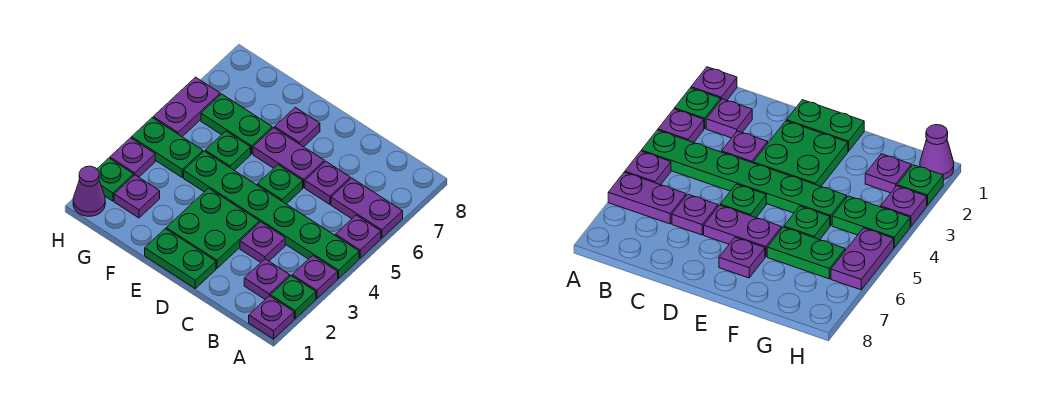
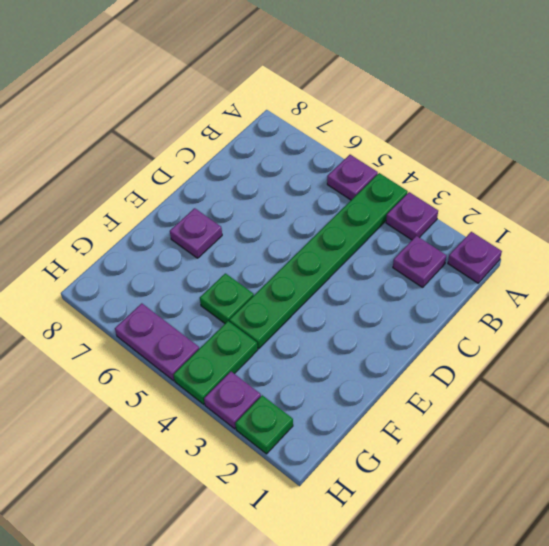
none -> green plate A2 level 1
none -> purple plate A6:B6 level 1
none -> purple plate C3 level 1

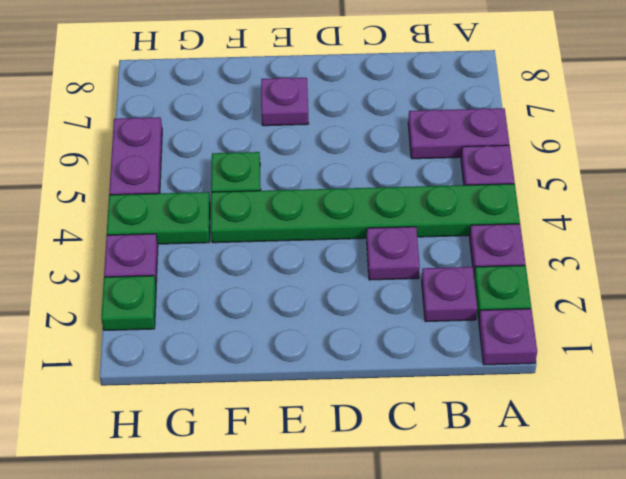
none -> purple plate C6 level 1
none -> green plate D1:E1 level 1
none -> green plate D2:E3 level 1

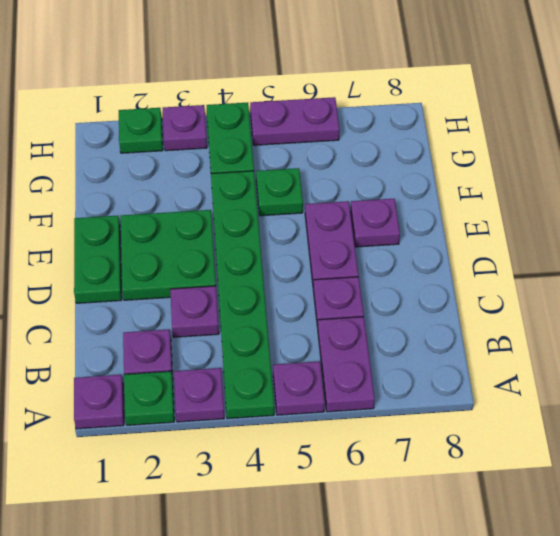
none -> green plate D5 level 1
none -> green plate F6:G6 level 1
none -> purple plate G2 level 1

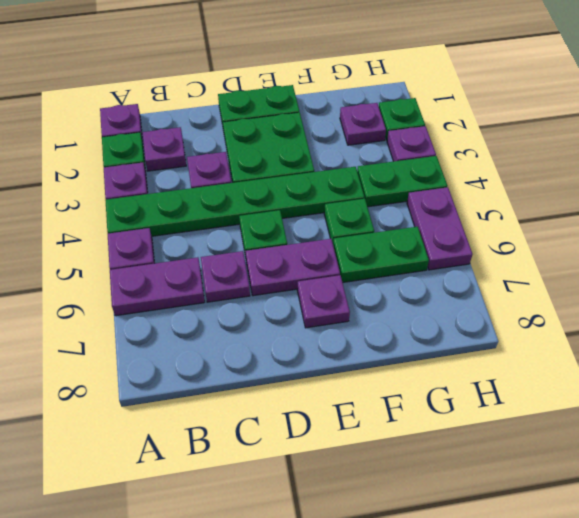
none -> purple cone H1 level 1

